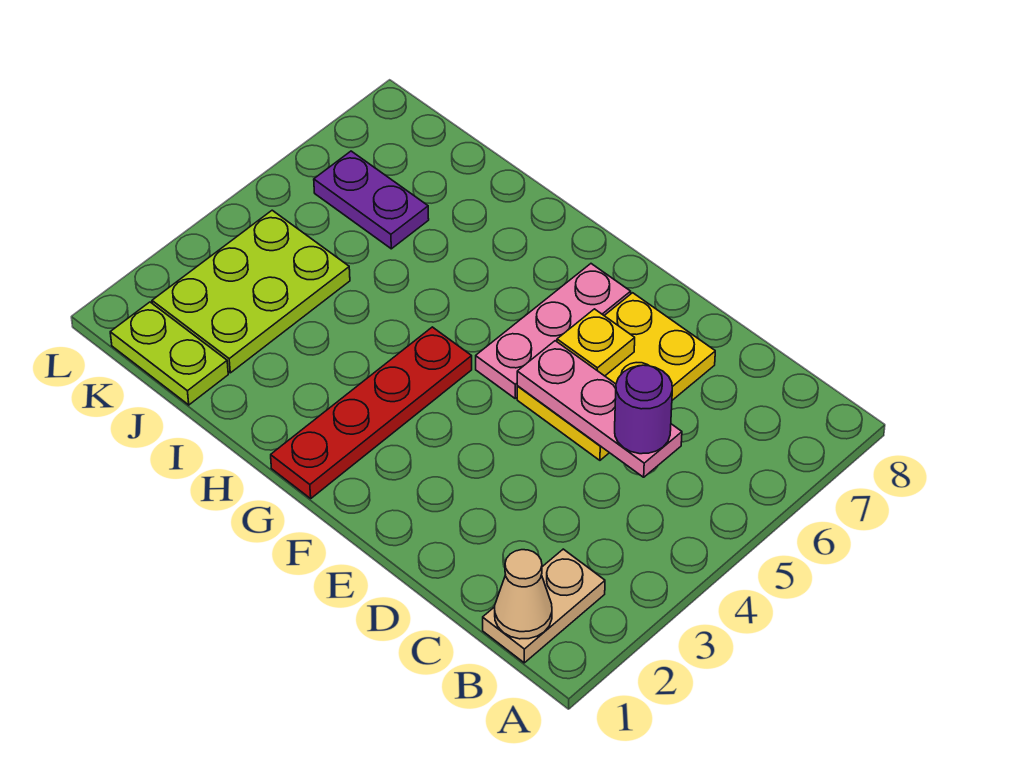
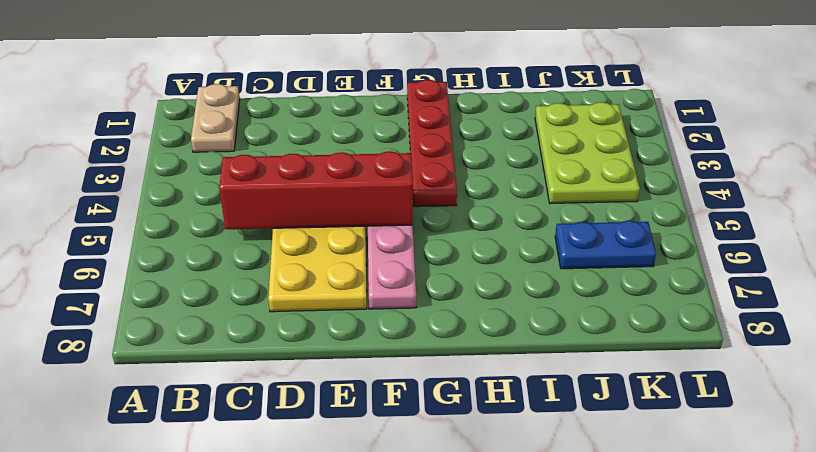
red brick C5:F5 level 2 -> pink plate C5:E5 level 2
blue plate J6:K6 level 1 -> purple plate J6:K6 level 1
none -> lime plate J1:K1 level 1
none -> tan cone B1 level 2

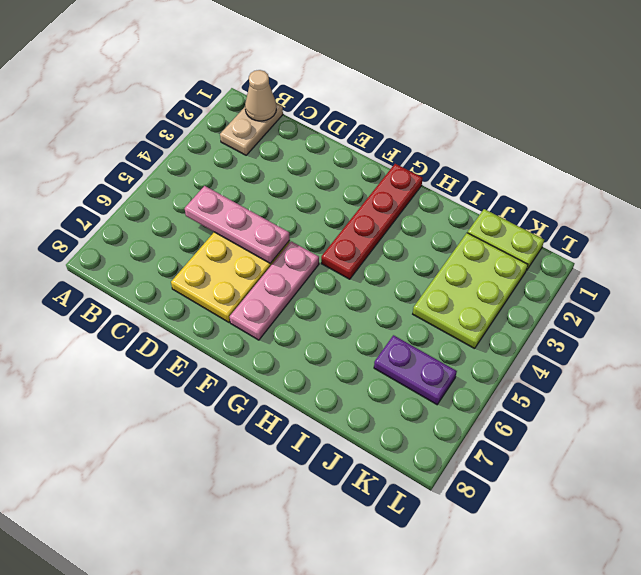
none -> yellow plate E6 level 2
none -> purple round brick C5 level 3

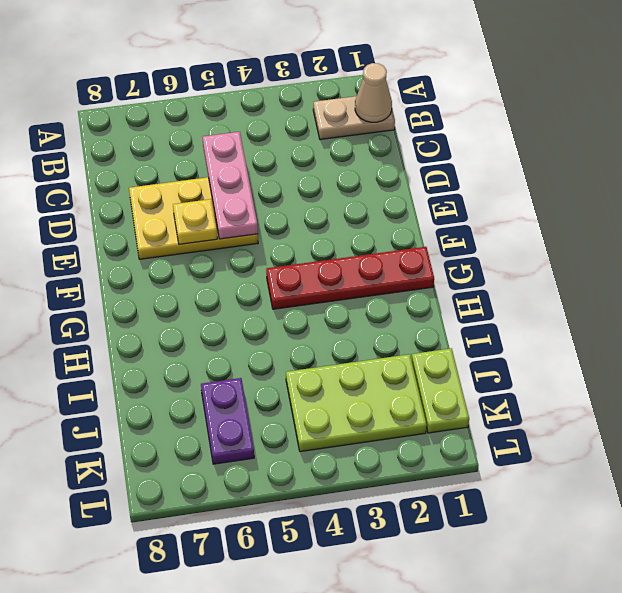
none -> pink plate F5:F7 level 1
none -> purple round brick C5 level 3

